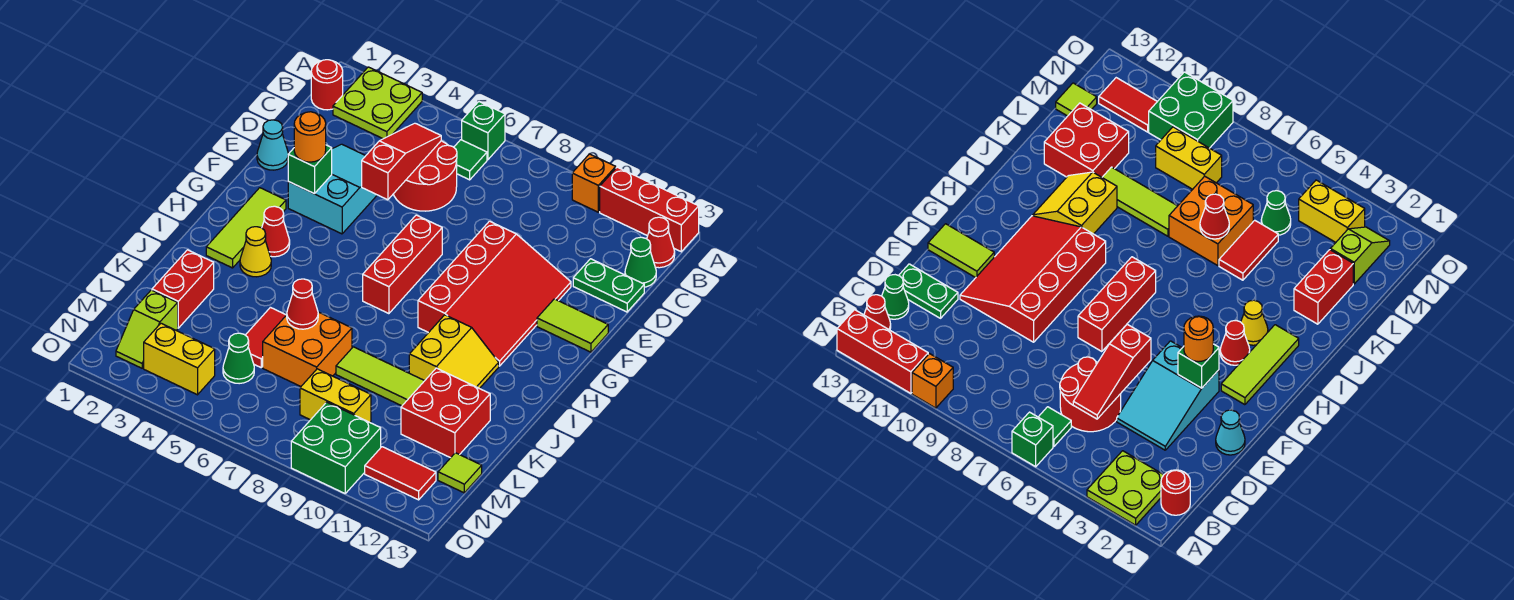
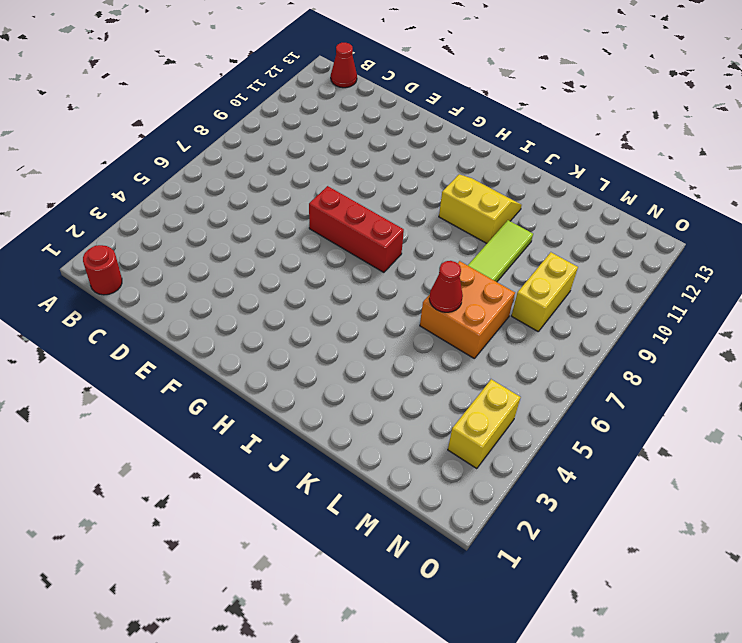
none -> lime plate A2:B3 level 1
none -> green brick A6 level 1
none -> orange brick A10 level 1
none -> red brick A11:A13 level 1

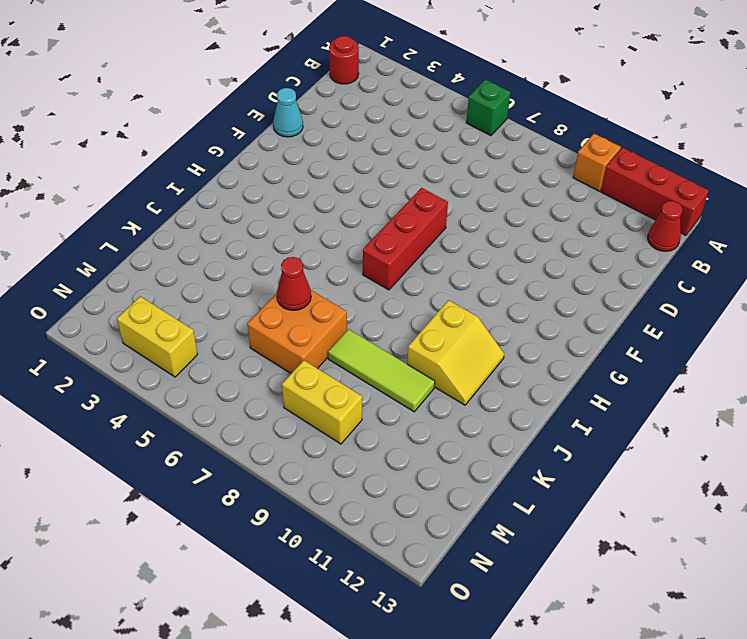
none -> lime plate A2:B3 level 1
none -> green tile B6 level 1
none -> red round brick C5:D6 level 1
none -> green cone C13 level 1

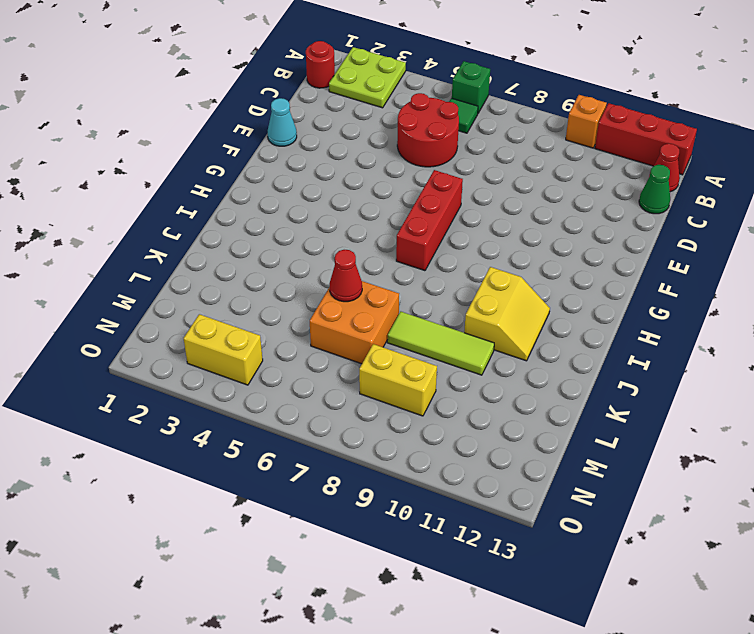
none -> cyan slope D3:F4 level 1 top F
none -> green plate D12:D13 level 1
none -> red slope E9:H11 level 1 top 9
none -> lime tile F12:F13 level 1

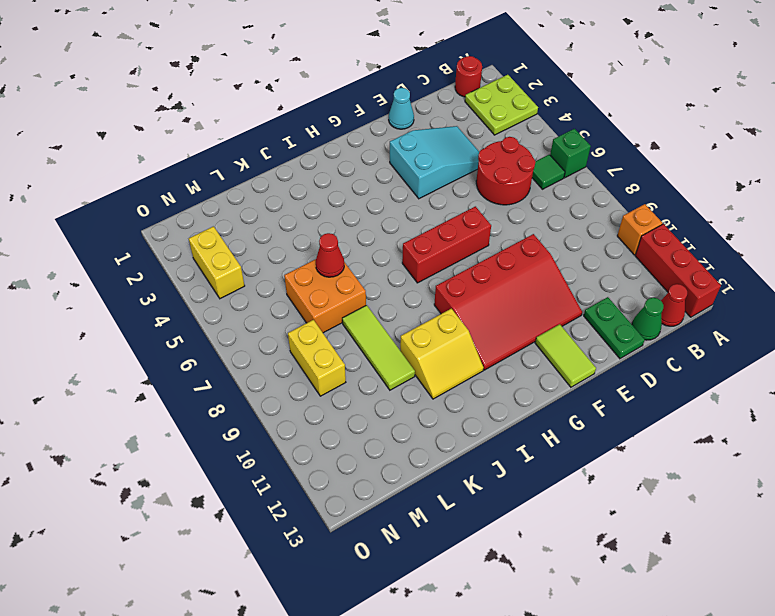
none -> lime tile G2:I2 level 1
none -> red cone H3 level 1
none -> yellow cone I3 level 1
none -> red brick K2:L2 level 1

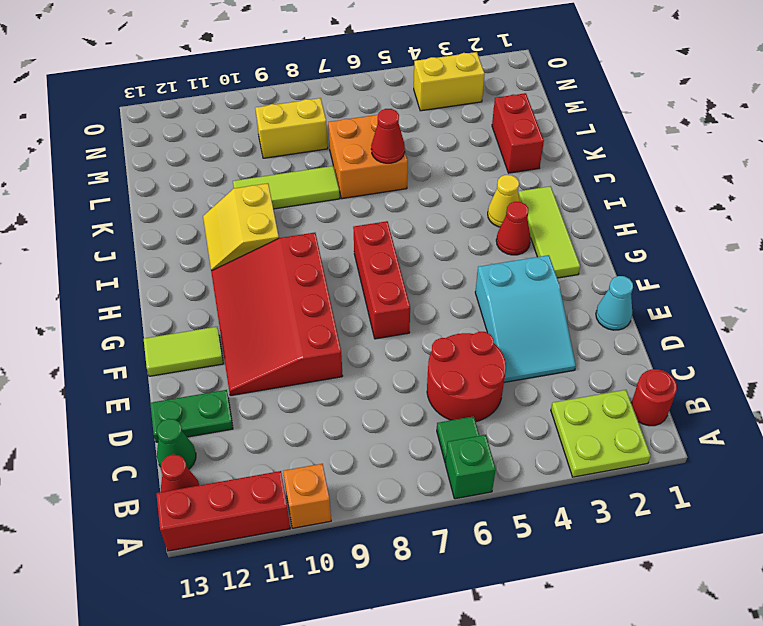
none -> red tile K5:L5 level 1
none -> red brick K11:L12 level 1
none -> lime slope M2:N2 level 1 top M
none -> green cone M5 level 1

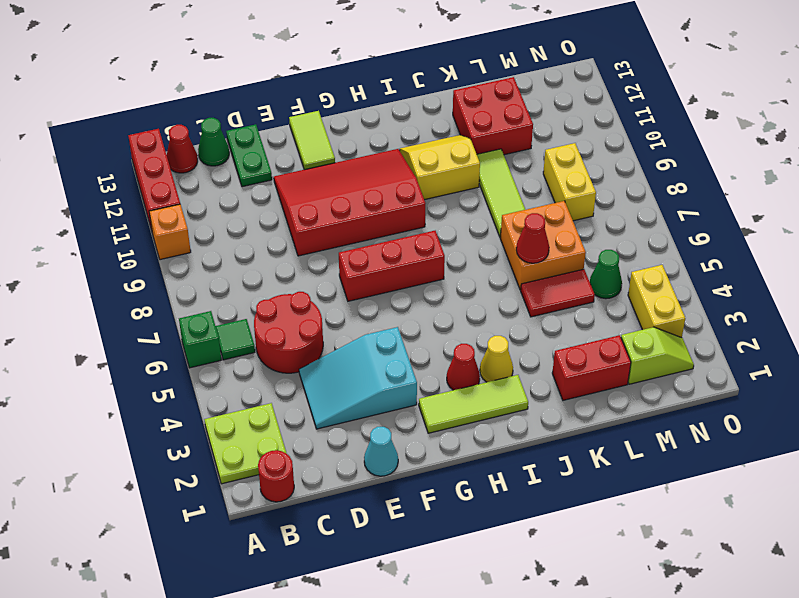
none -> lime tile M13 level 1
none -> green brick N9:O10 level 1
none -> red tile N11:N12 level 1
none -> red slope C5:E5 level 2 top E

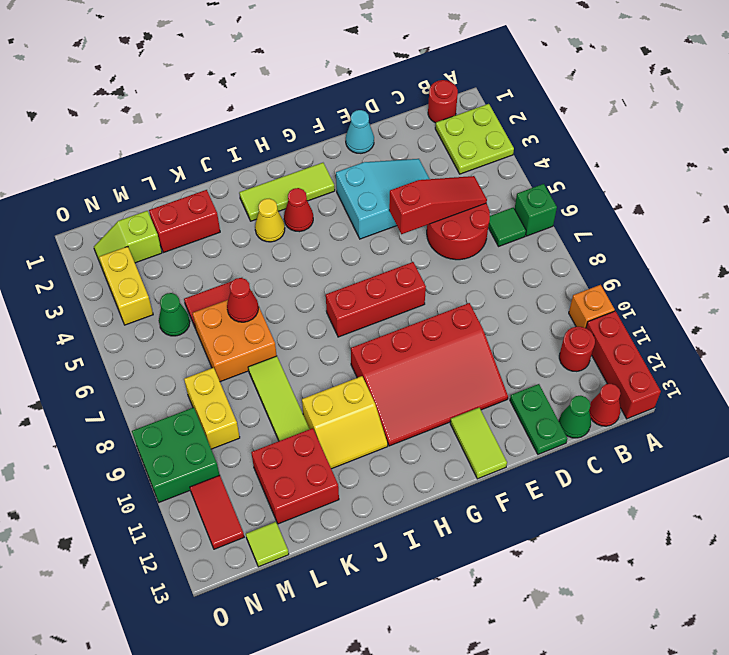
red round brick B11 level 1 -> none
none -> green brick F3 level 2
none -> orange round brick F3 level 3

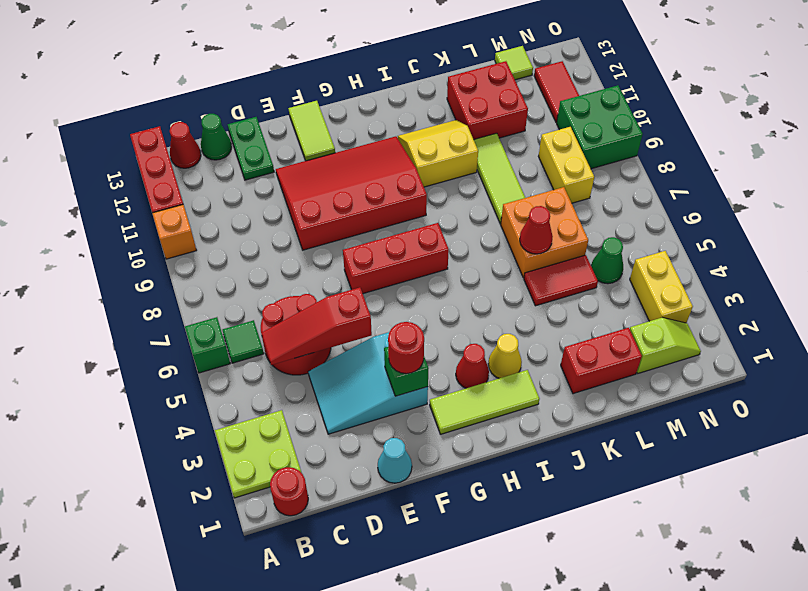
red round brick F3 level 3 -> orange round brick F3 level 3

